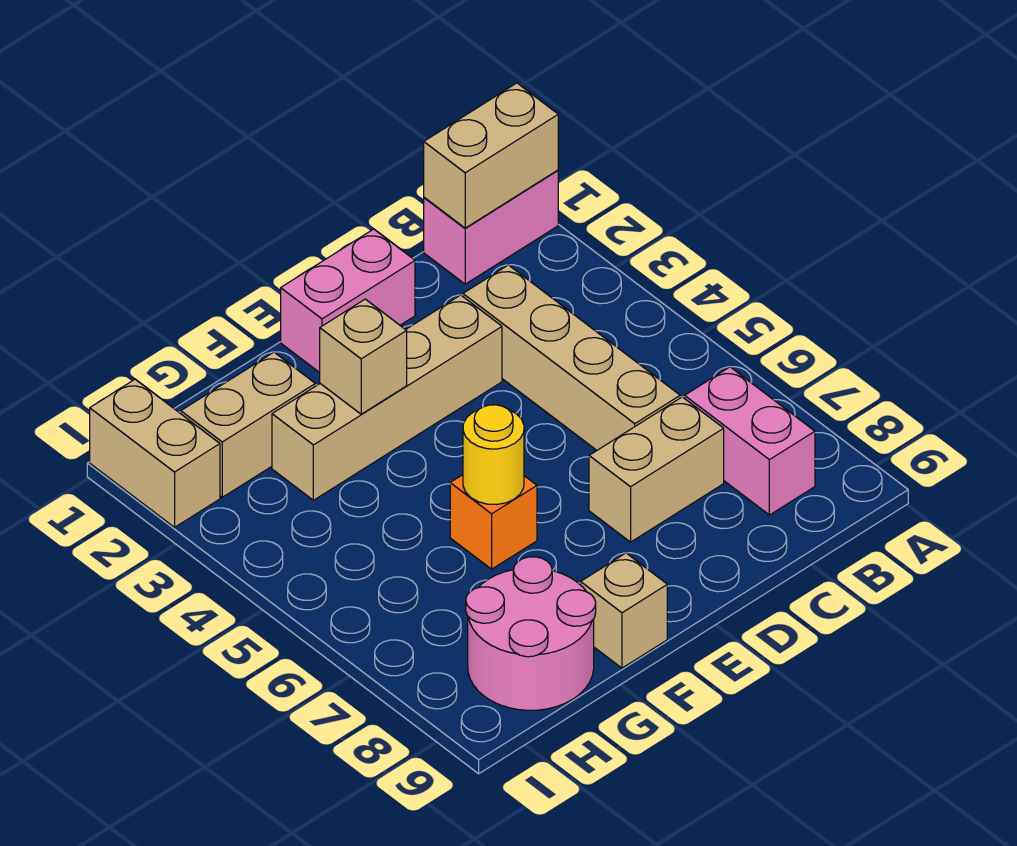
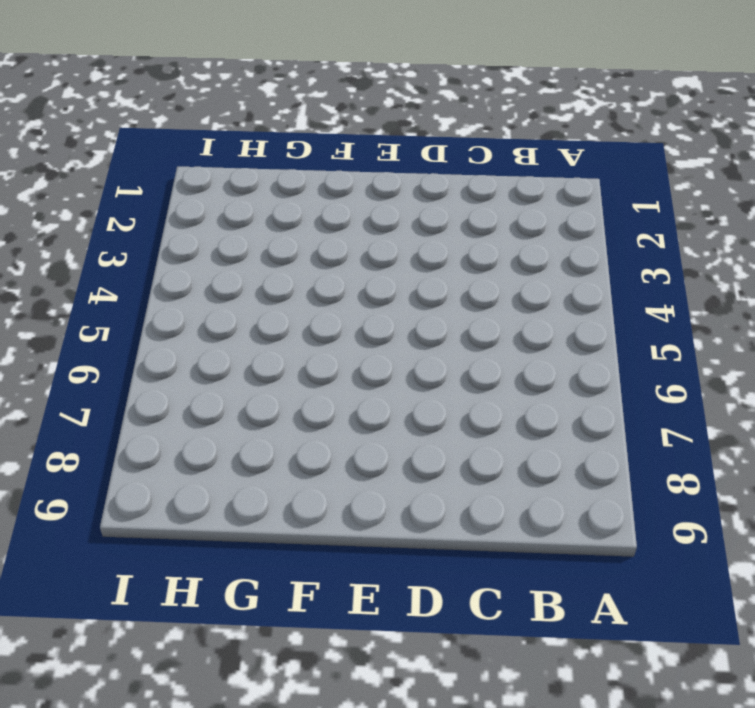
none -> pink brick A1:B1 level 1
none -> pink brick B7:B8 level 1
none -> tan brick C3:C6 level 1

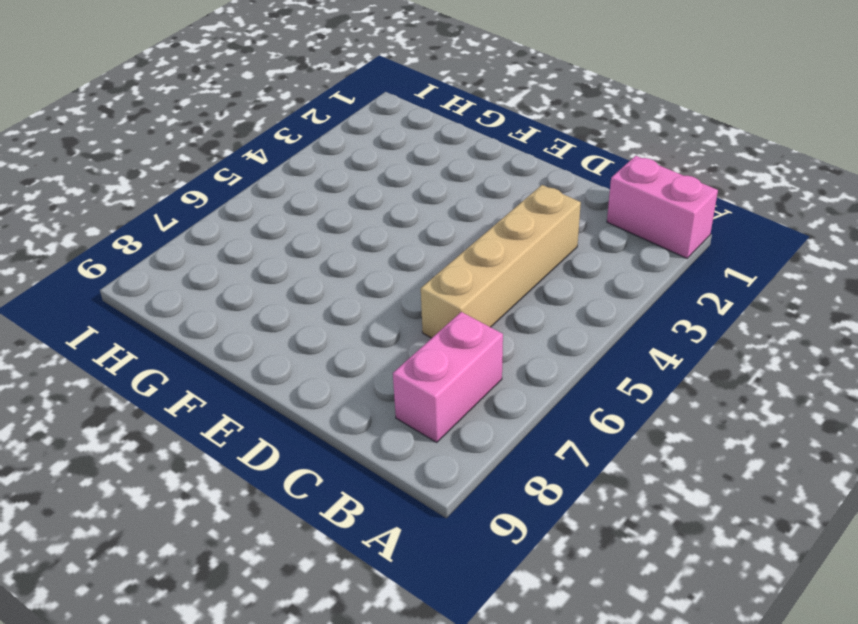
none -> tan brick C7:D7 level 1
none -> pink brick D1:E1 level 1
none -> tan brick D3:G3 level 1

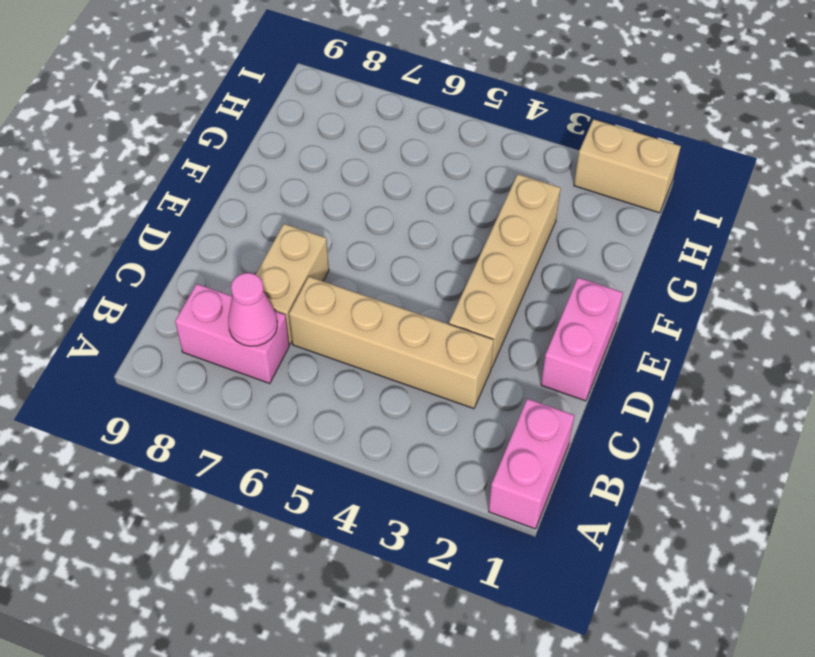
pink cone B7 level 2 -> none
none -> orange brick F6 level 1
none -> tan brick F9 level 1
none -> tan brick G2:H2 level 1

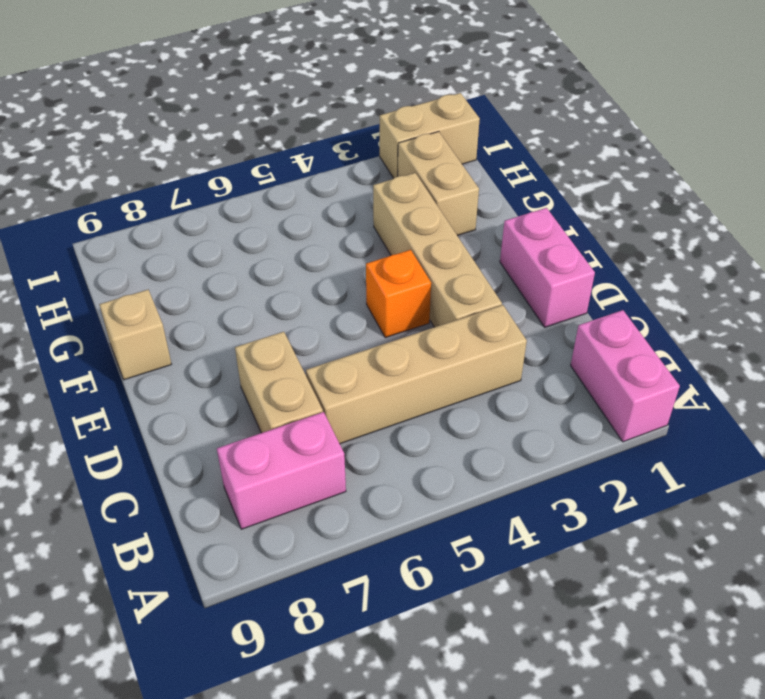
orange brick E4 level 1 -> orange brick F6 level 1
none -> pink round brick G8:H9 level 1
none -> tan brick A1:B1 level 2
none -> tan brick F3 level 2

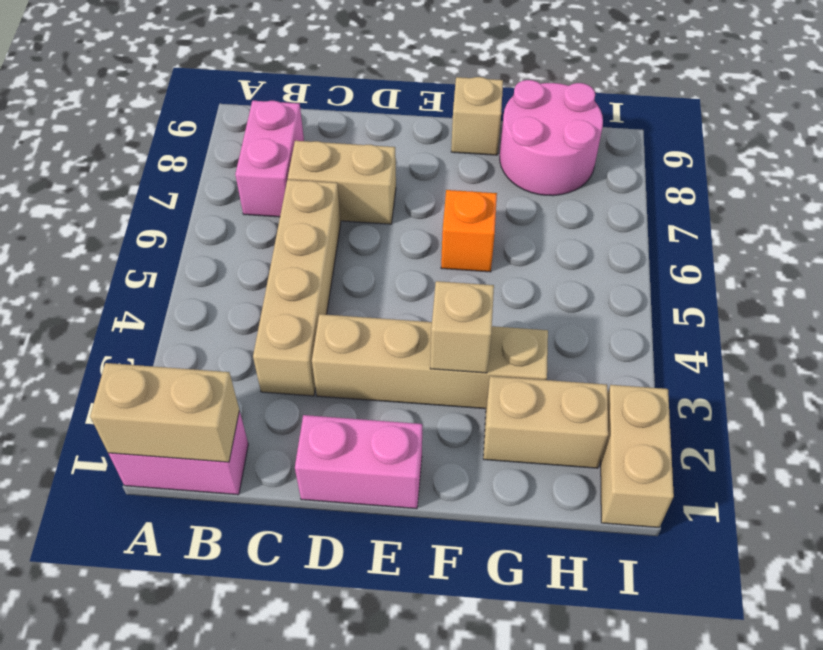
none -> yellow round brick F6 level 2

